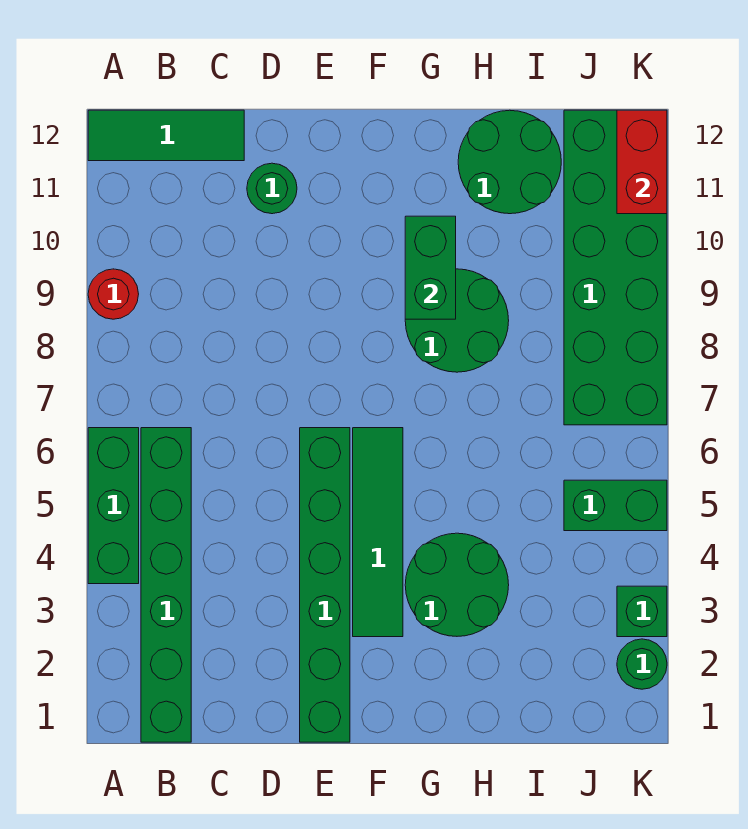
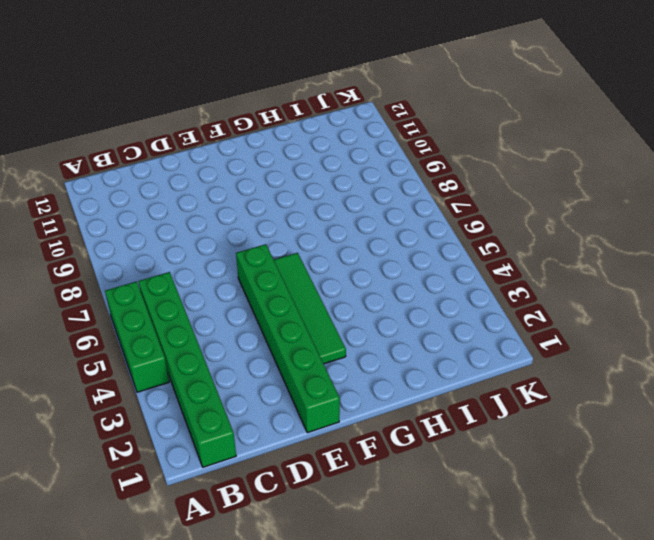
none -> red round brick A9 level 1
none -> green tile A12:C12 level 1
none -> green round brick D11 level 1

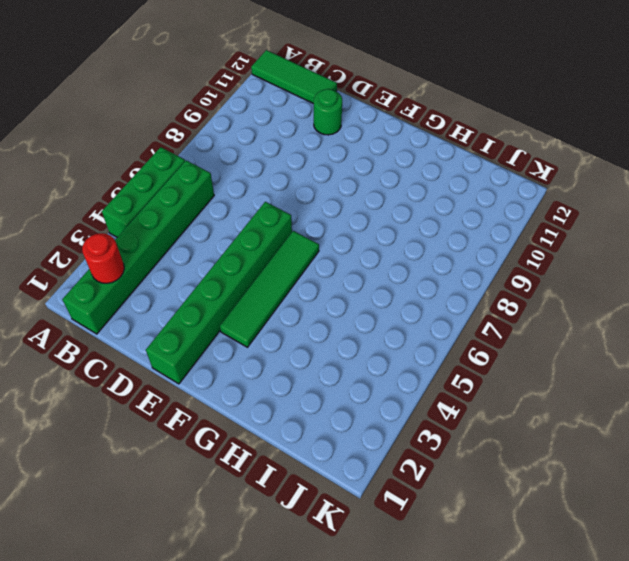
red round brick B2 level 2 -> red round brick A9 level 1
none -> green round brick G3:H4 level 1
none -> green round brick G8:H9 level 1
none -> green round brick H11:I12 level 1

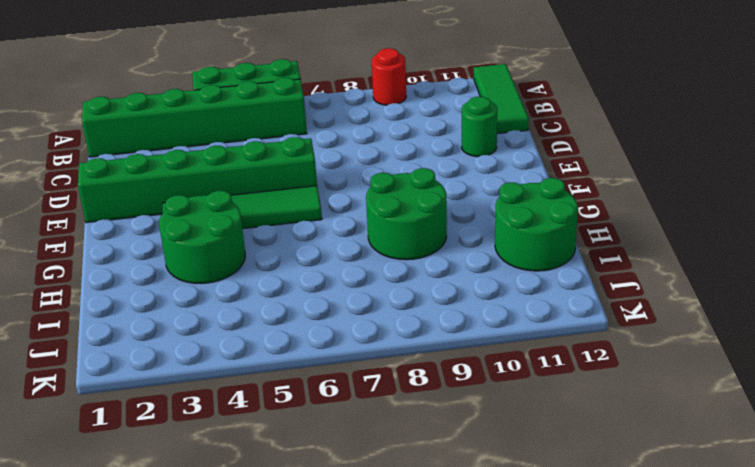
none -> green brick J5:K5 level 1
none -> green brick J7:K12 level 1
none -> green round brick K2 level 1

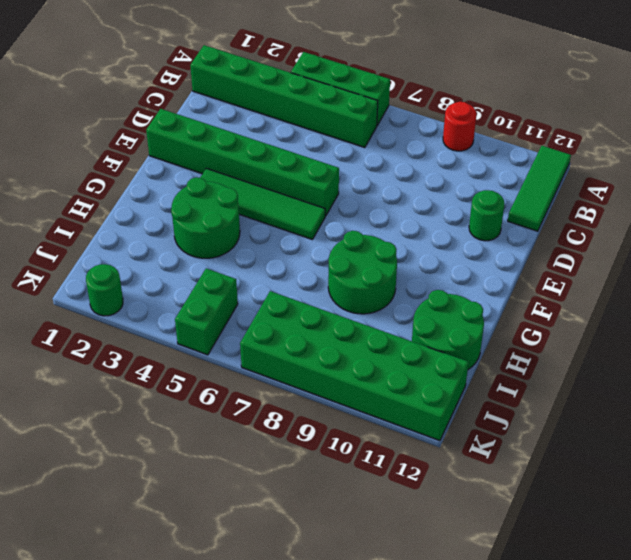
none -> green brick K3 level 1
none -> green brick G9:G10 level 2
none -> red brick K11:K12 level 2

